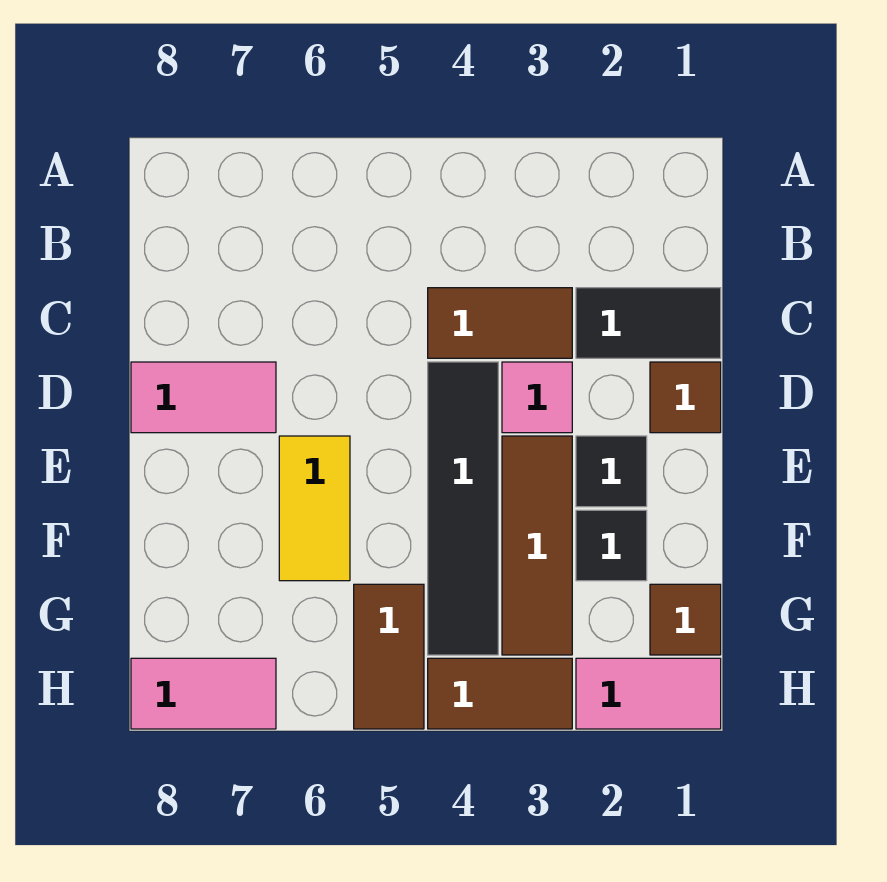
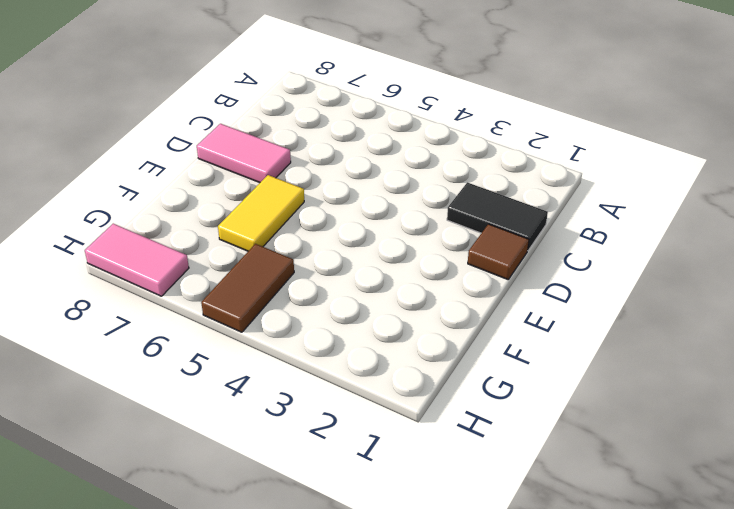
none -> brown tile C3:C4 level 1
none -> pink tile D3 level 1
none -> black tile D4:G4 level 1

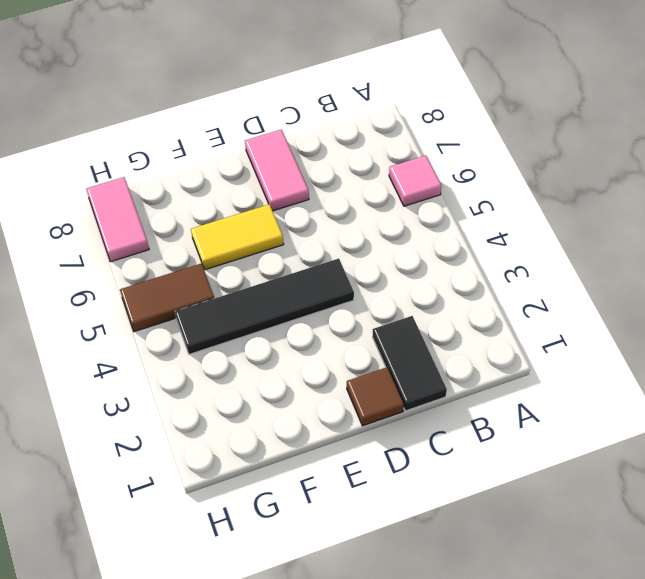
pink tile A6 level 1 -> pink tile D3 level 1
none -> brown tile C3:C4 level 1
none -> black tile E2 level 1
none -> brown tile E3:G3 level 1

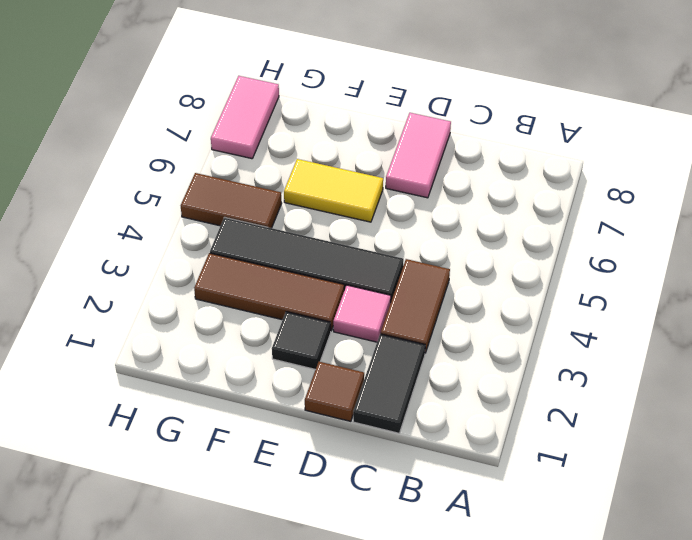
none -> black tile F2 level 1
none -> brown tile G1 level 1
none -> pink tile H1:H2 level 1

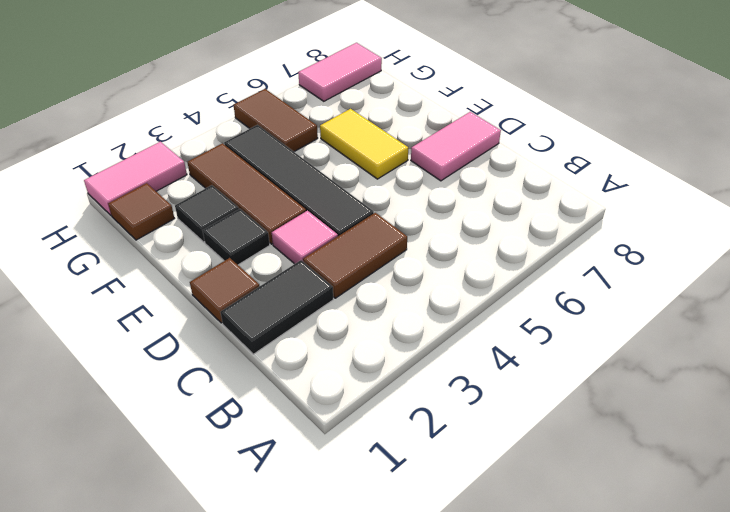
none -> brown tile H3:H4 level 1

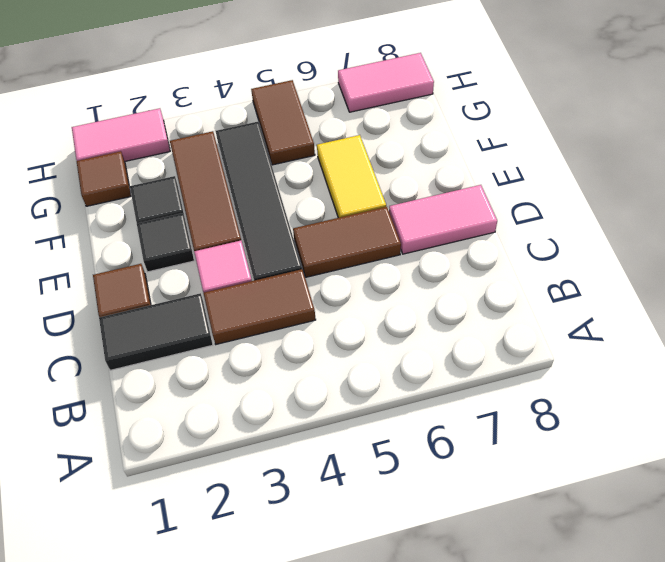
brown tile D5:D6 level 1 -> brown tile H3:H4 level 1

